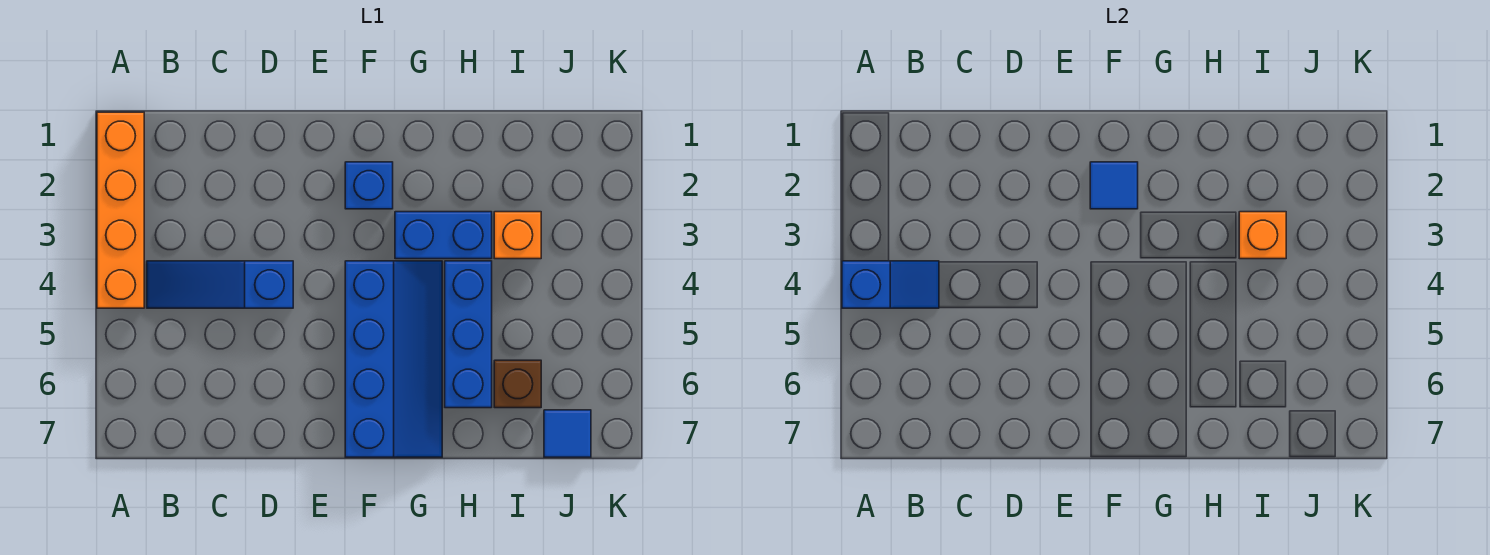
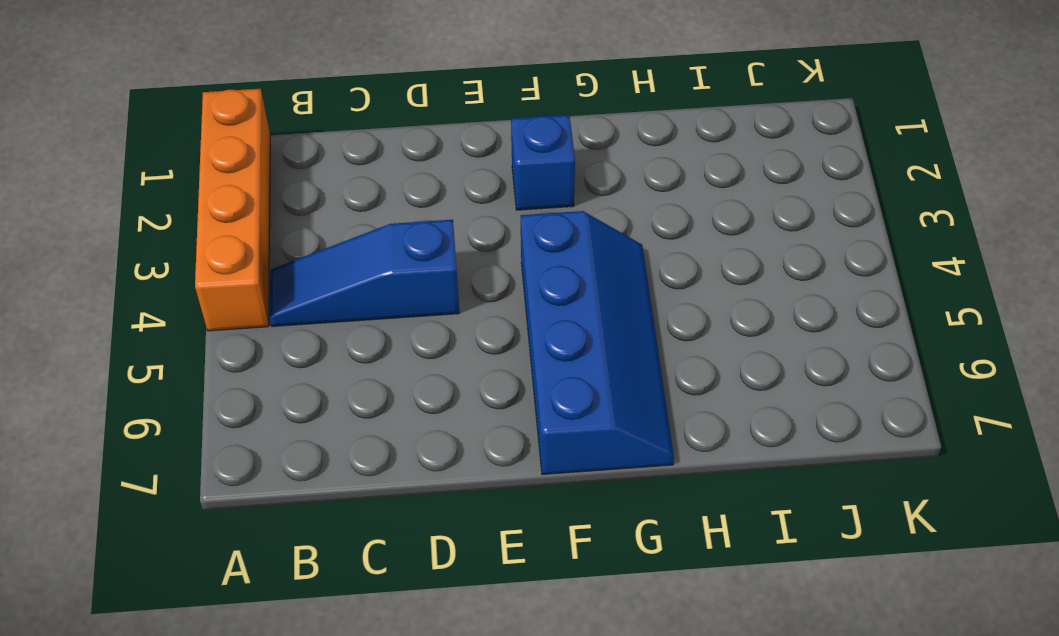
none -> blue brick G3:H3 level 1
none -> blue brick H4:H6 level 1
none -> orange brick I3 level 1

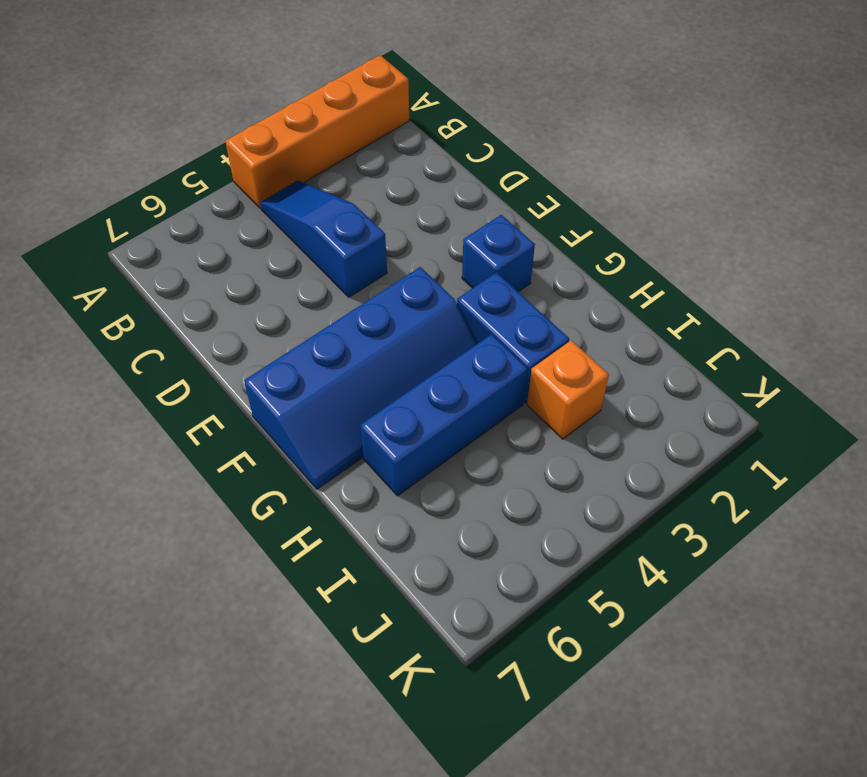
none -> brown brick I6 level 1
none -> blue tile J7 level 1
none -> blue slope A4:B4 level 2 top A

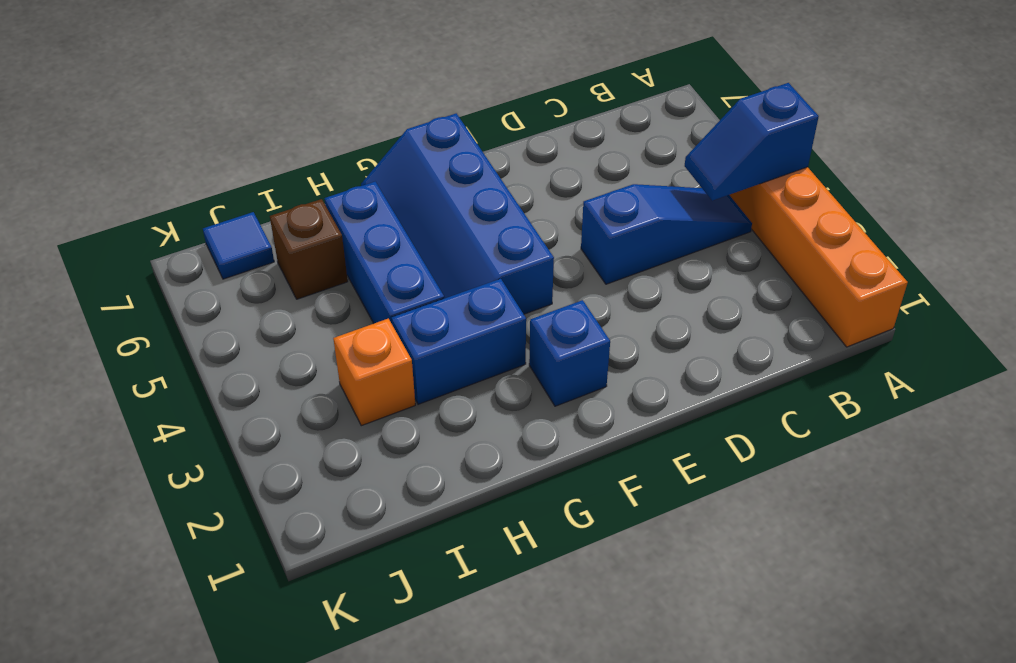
none -> blue tile F2 level 2
none -> orange brick I3 level 2

